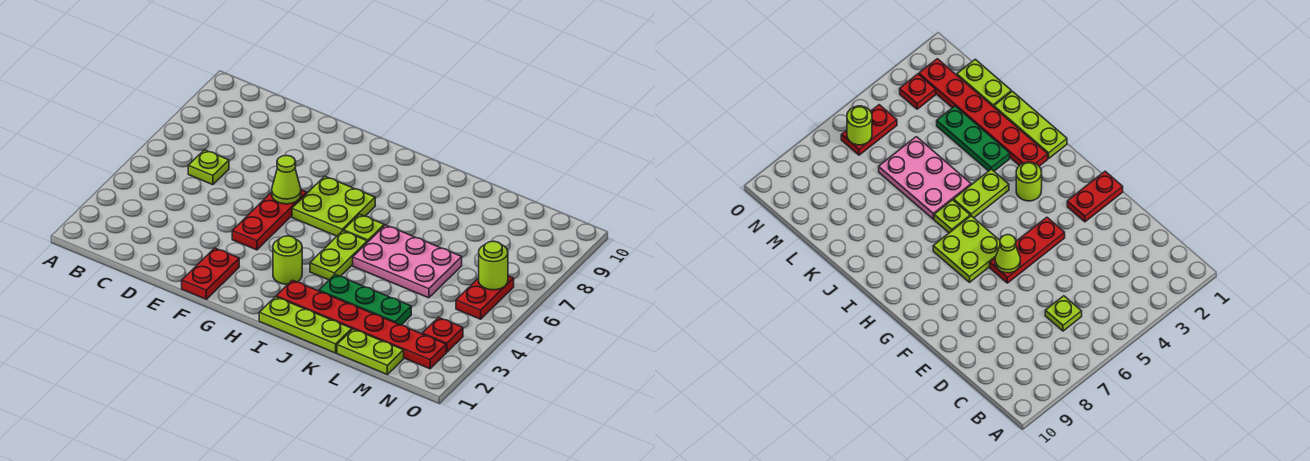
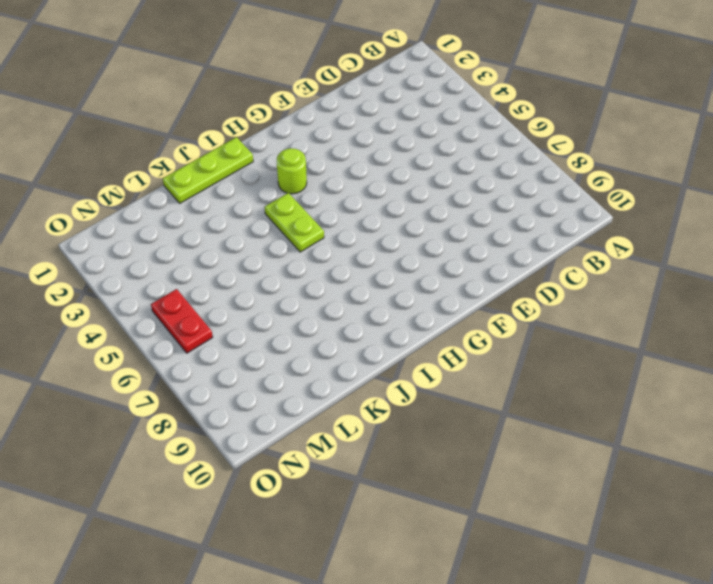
none -> lime plate C6 level 1
none -> red plate F1:F2 level 1
none -> red plate F4:F6 level 1

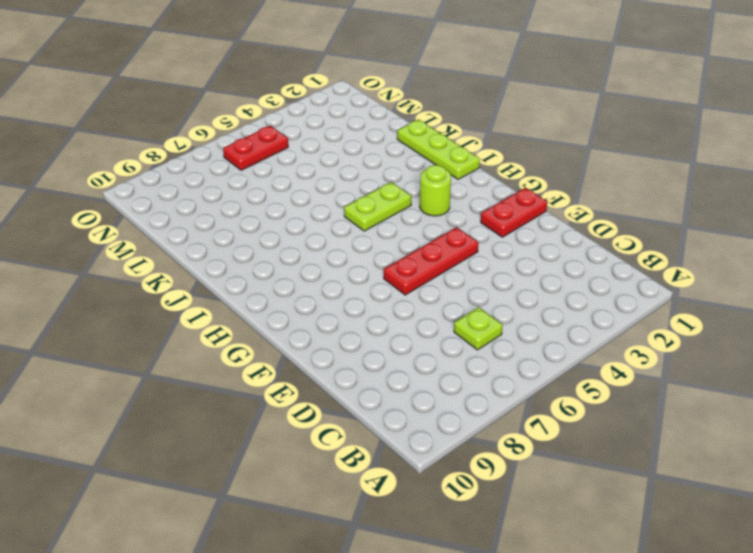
none -> lime plate G6:H7 level 1
none -> red plate I2:N2 level 1
none -> lime plate I6 level 1

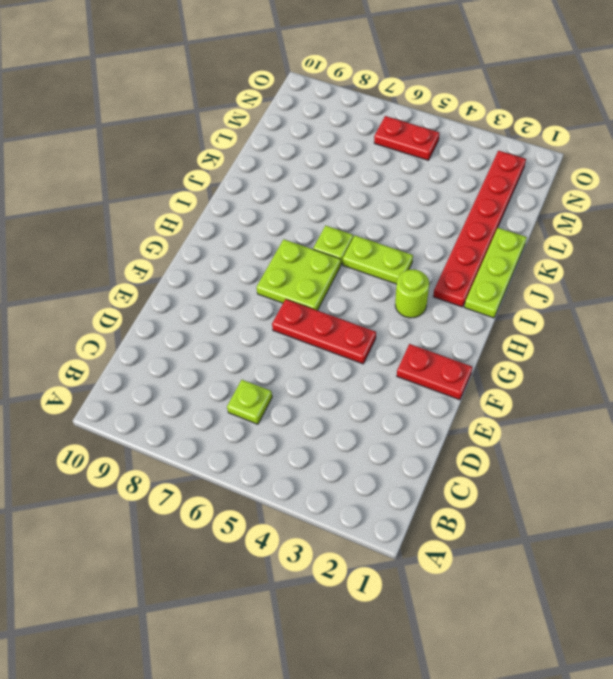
none -> green plate J3:L3 level 1
none -> pink plate J5:L6 level 1
none -> lime plate L1:M1 level 1

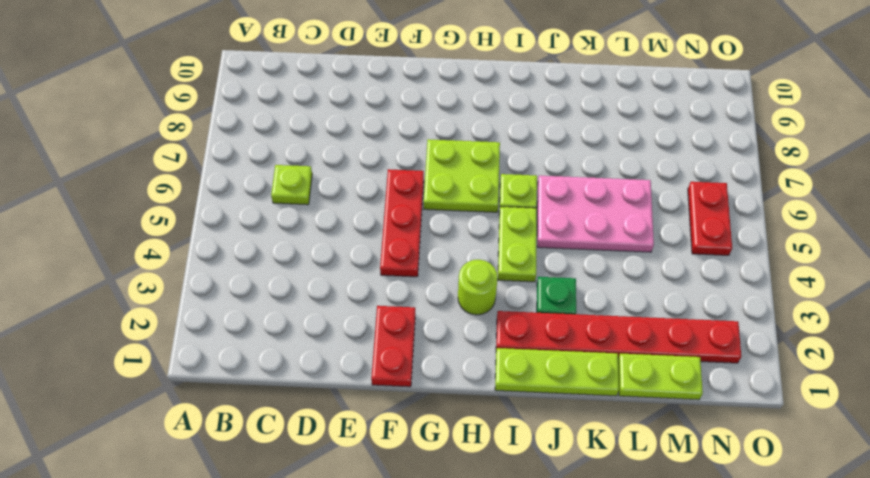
green plate J3 level 1 -> green plate J3:L3 level 1
none -> red plate N3 level 1
none -> lime cone F6 level 2
none -> lime round brick N6 level 2

